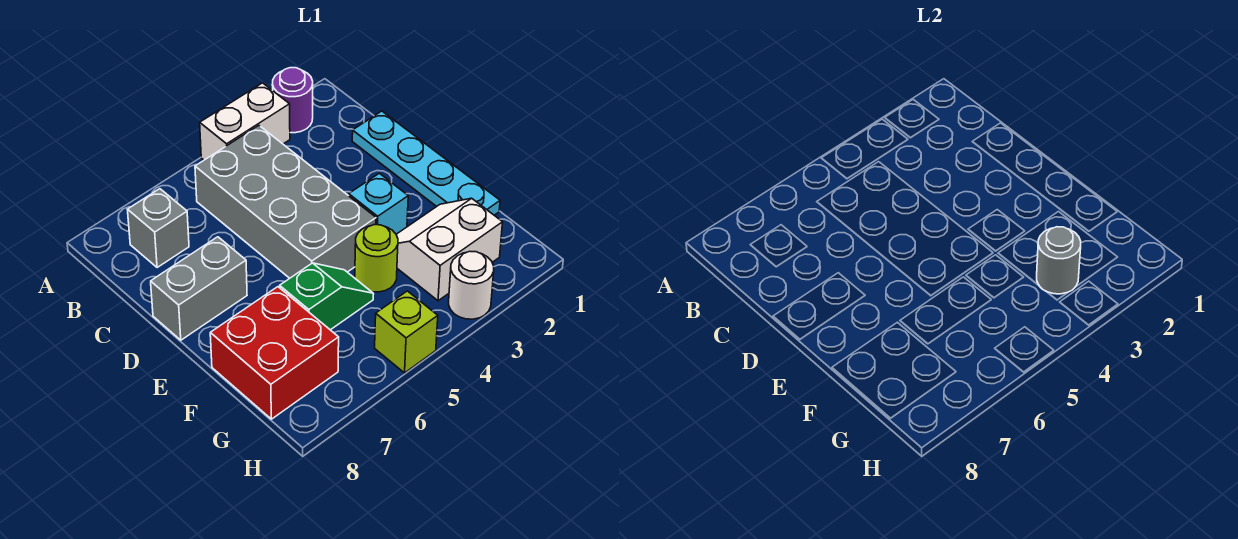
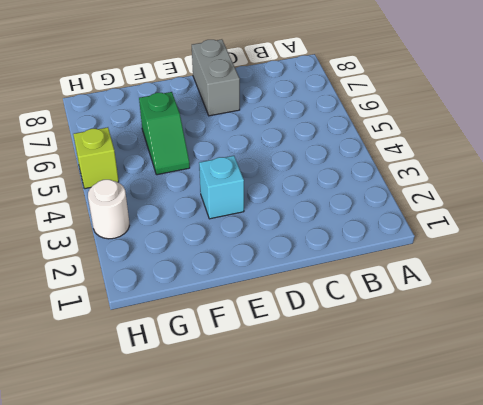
none -> purple round brick A2 level 1
none -> white brick A3:A4 level 1
none -> grey brick B4:E5 level 1

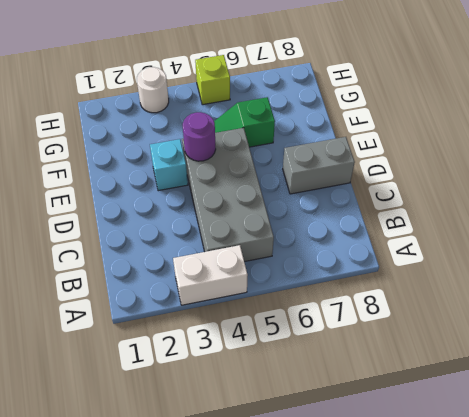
purple round brick E4 level 2 -> purple round brick A2 level 1
none -> grey brick B7 level 1
none -> cyan plate C1:F1 level 1
none -> white slope F2:G3 level 1 top G

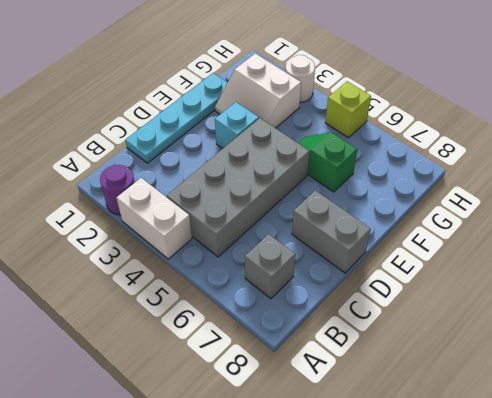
none -> lime round brick F4 level 1
none -> red brick F7:G8 level 1
none -> grey round brick G3 level 2

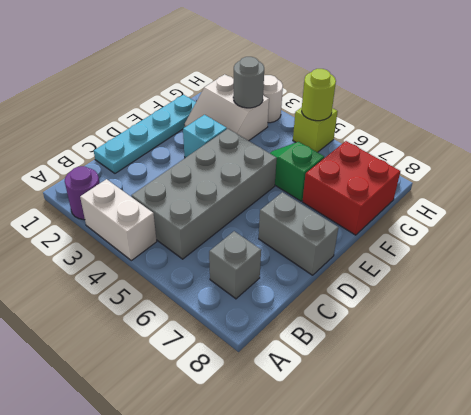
lime round brick H5 level 2 -> lime round brick F4 level 1

